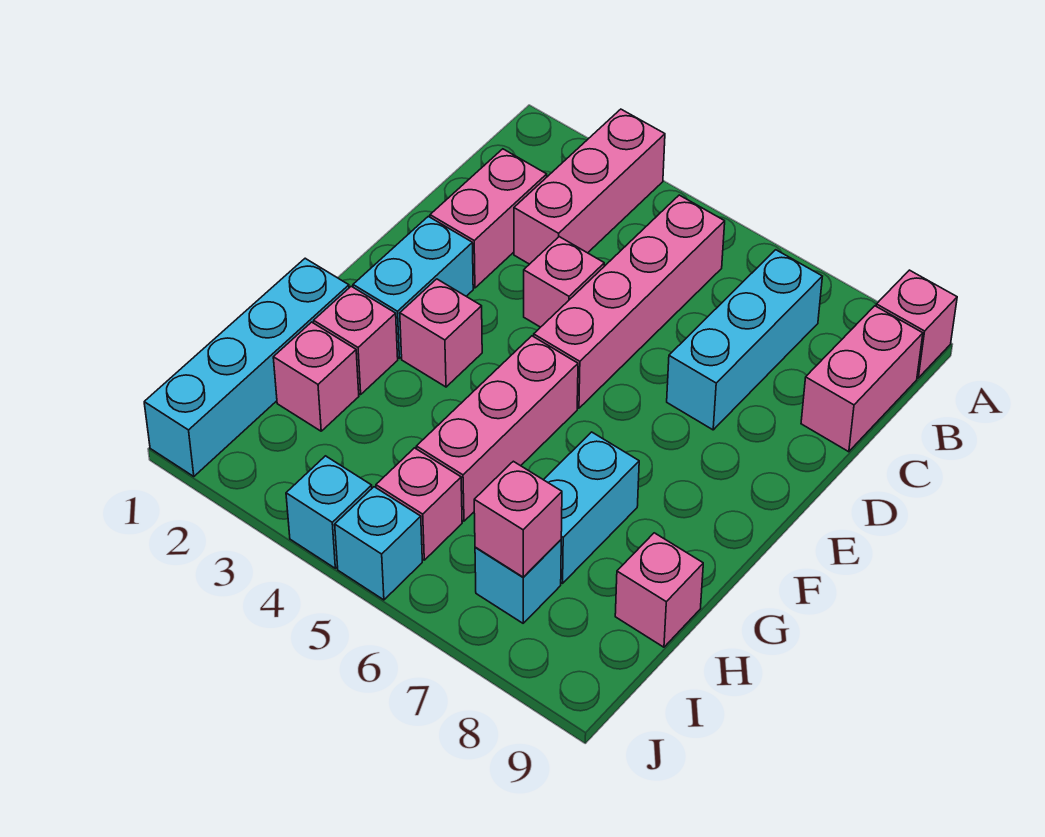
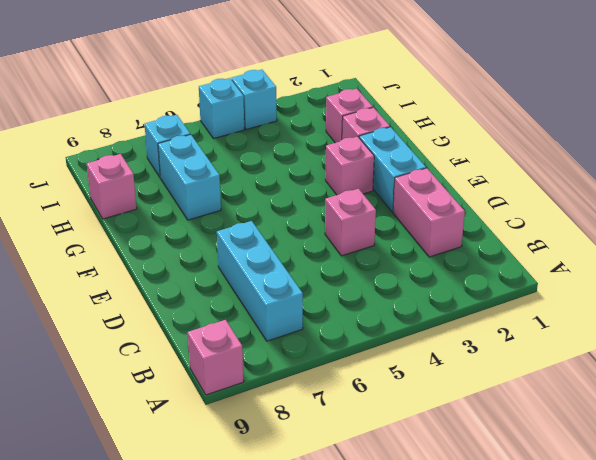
none -> pink brick A3:C3 level 1
none -> pink brick B5:E5 level 1
none -> pink brick B9:C9 level 1

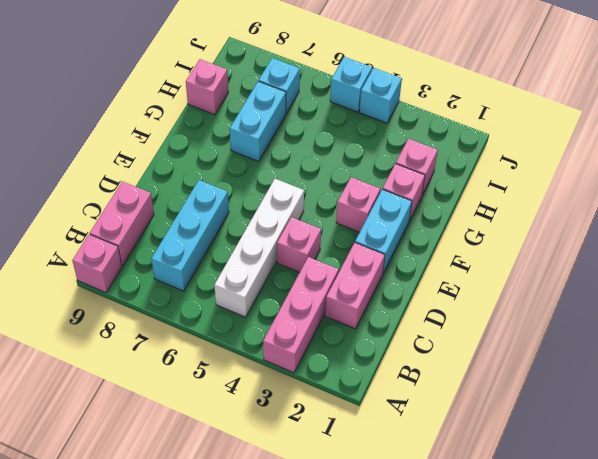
white brick B5:E5 level 1 -> pink brick B5:E5 level 1
none -> pink brick F5:H5 level 1
none -> cyan brick G1:J1 level 1
none -> pink brick I5 level 1

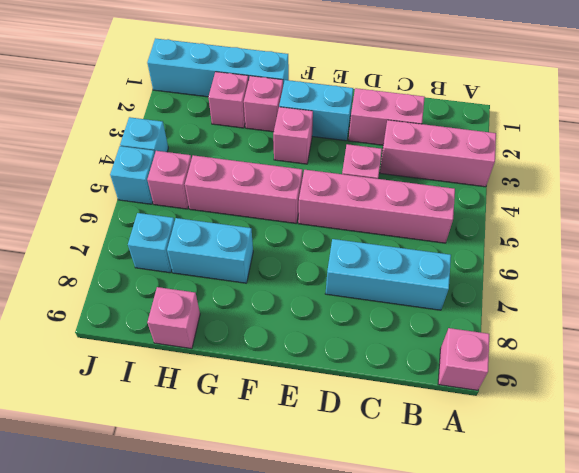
none -> pink brick B9:C9 level 1
none -> pink brick I7 level 2

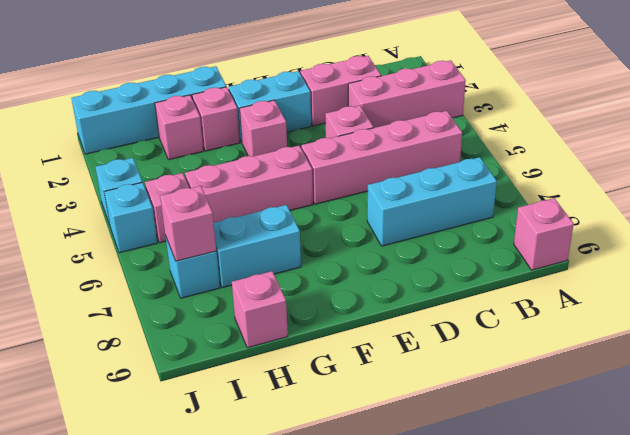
none -> pink brick B9:C9 level 1

